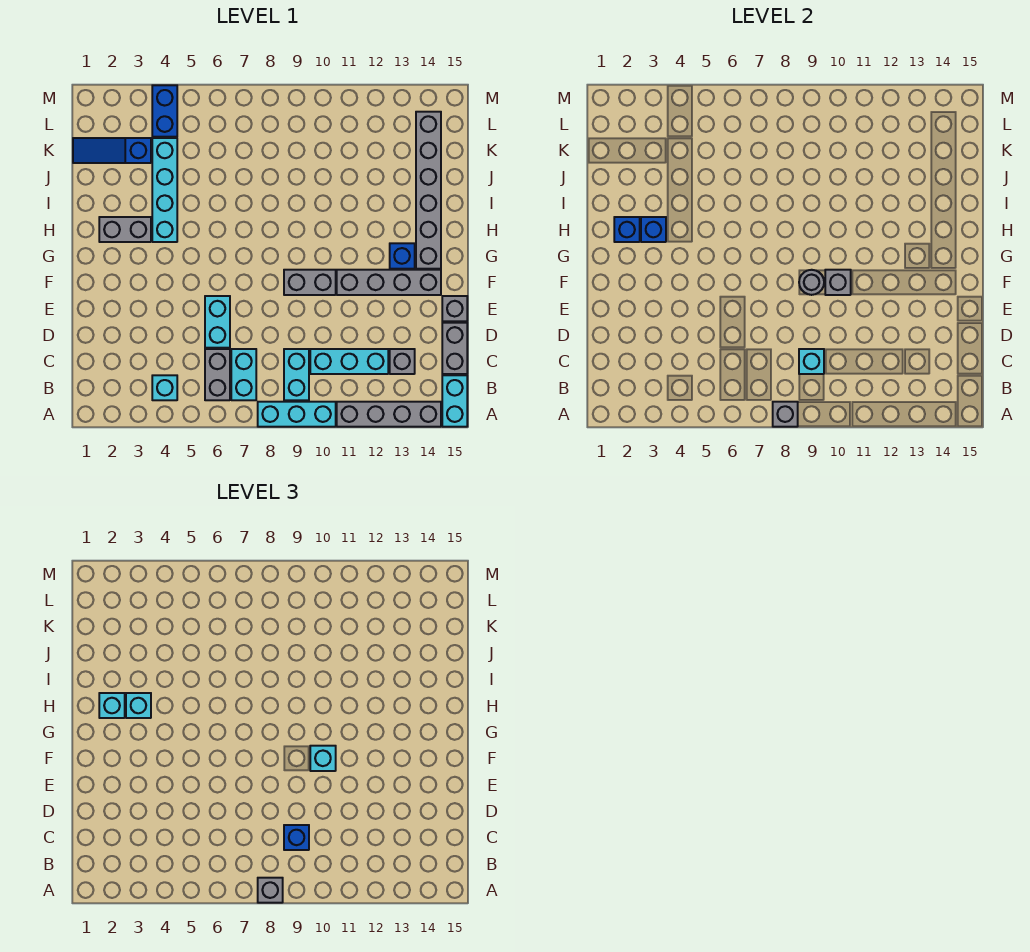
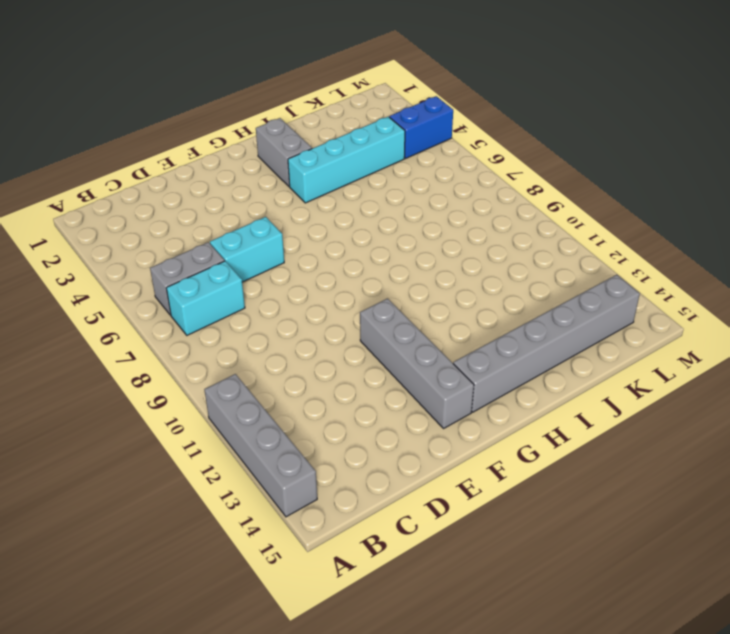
none -> cyan brick A8:A10 level 1
none -> cyan brick A15:B15 level 1
none -> cyan brick B4 level 1
none -> cyan brick B9:C9 level 1

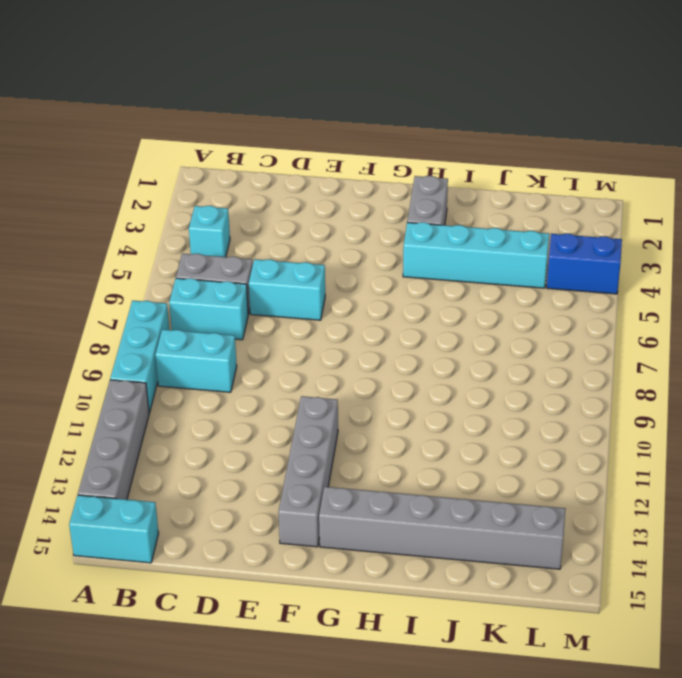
none -> cyan brick C10:C12 level 1
none -> grey brick C13 level 1
none -> grey brick C15:D15 level 1
none -> grey brick E15 level 1

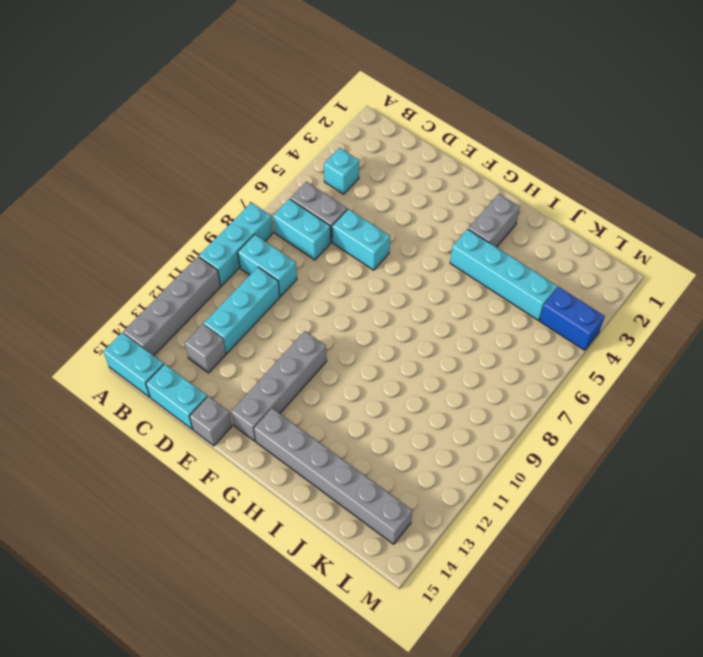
cyan brick C15:D15 level 1 -> grey brick C15:D15 level 1
none -> grey brick F9:F10 level 1
none -> blue brick G13 level 1
none -> blue slope K1:K3 level 1 top 3
none -> grey brick A8 level 2

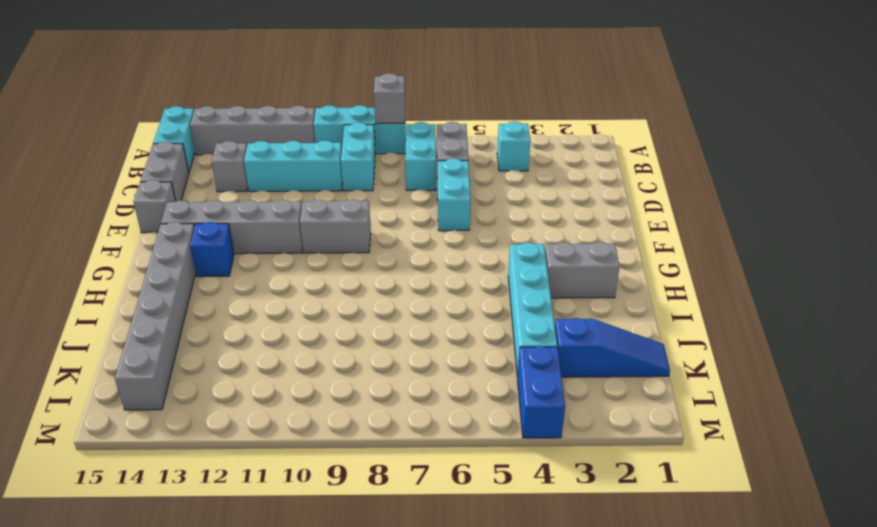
none -> cyan brick C9 level 2
none -> grey round brick F9 level 2
none -> grey brick F10 level 2
none -> blue brick H2 level 2

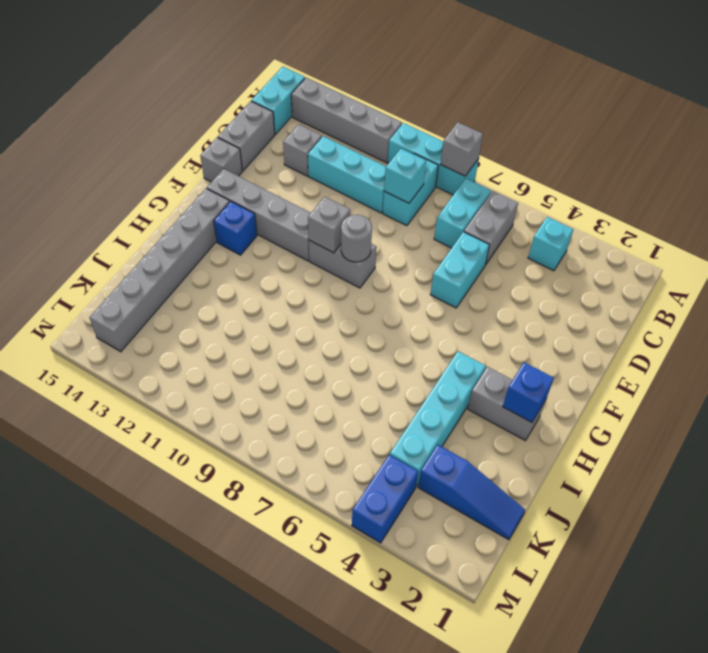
none -> blue brick H3 level 2
none -> grey brick A8 level 3
none -> blue brick C9 level 3
none -> cyan brick F10 level 3

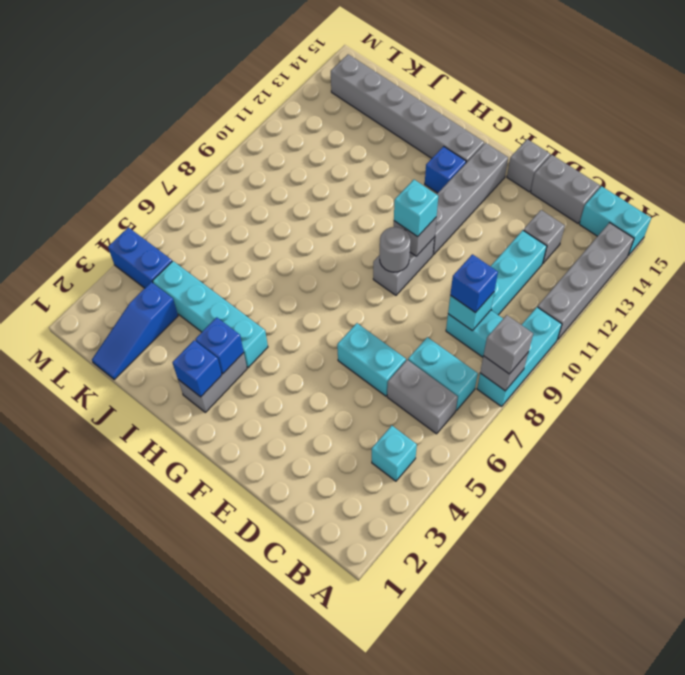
none -> cyan brick H2 level 3
none -> cyan brick H3 level 3

